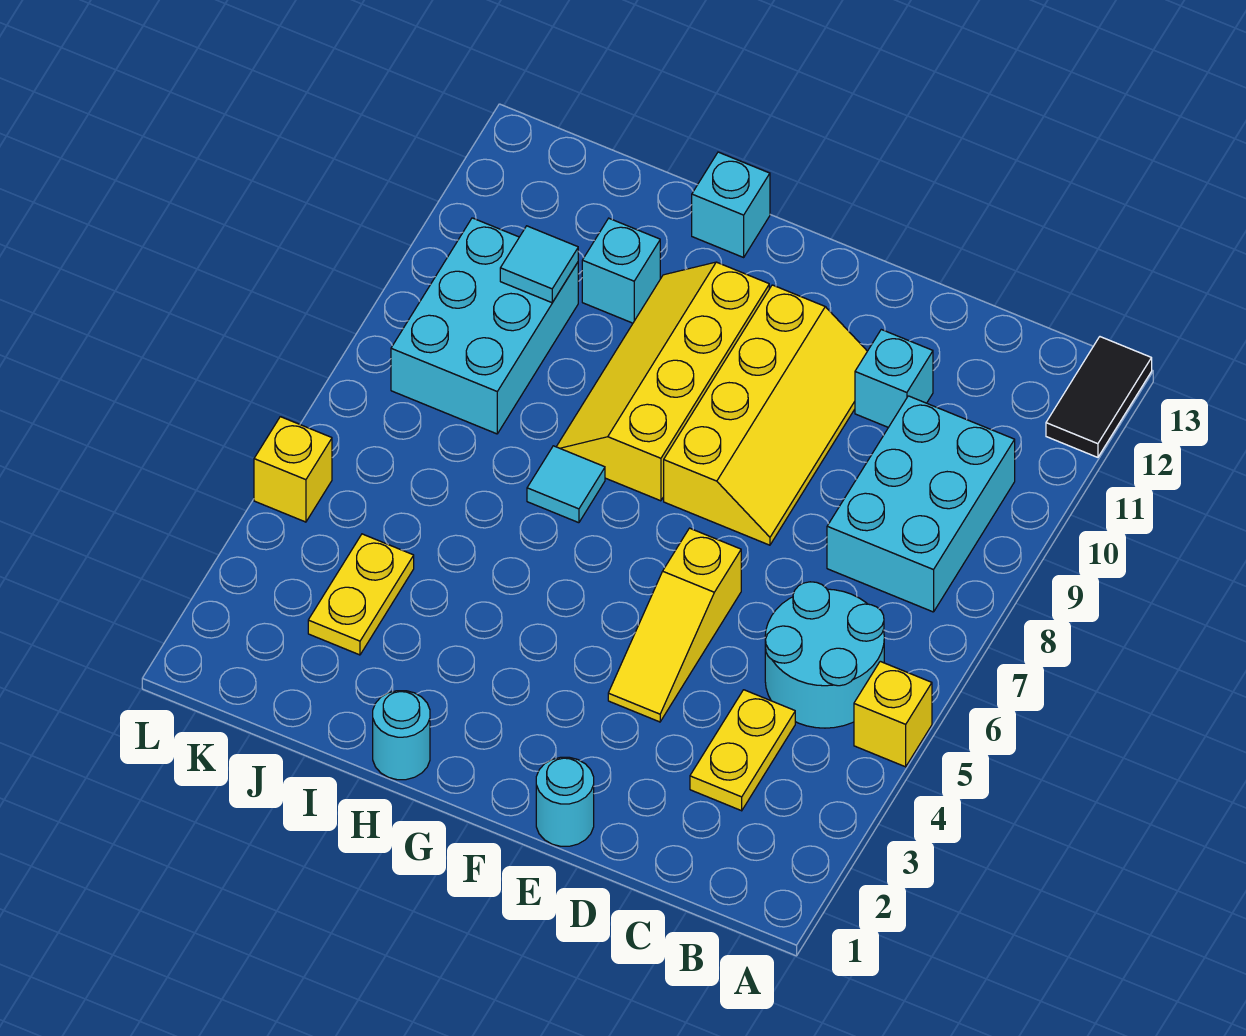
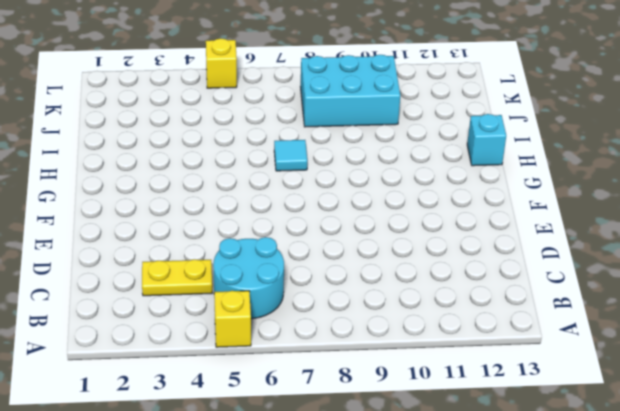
none -> black tile A12:A13 level 1
none -> cyan brick B8:C10 level 1
none -> cyan brick D11 level 1

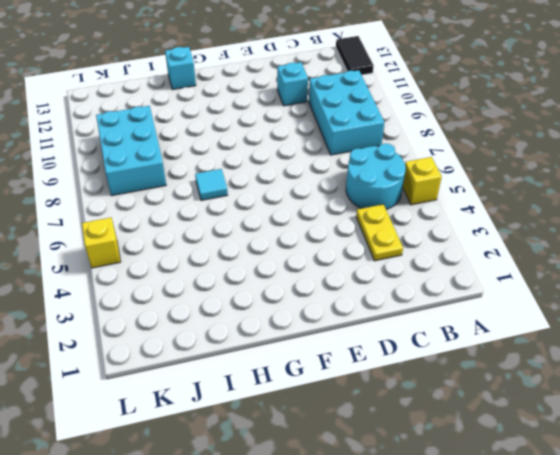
none -> cyan round brick E1 level 1
none -> yellow slope E4:E6 level 1 top 6
none -> yellow slope E8:F11 level 1 top F

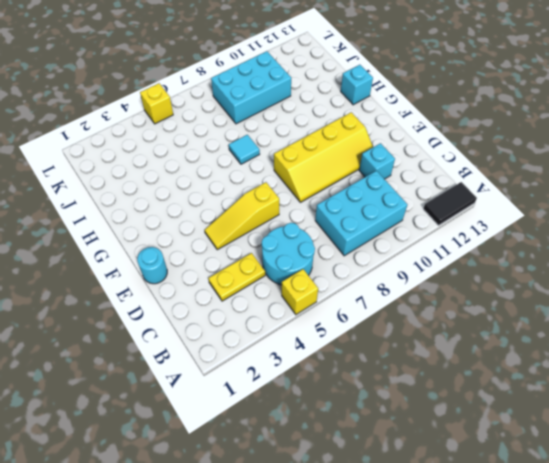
none -> yellow slope G8:H11 level 1 top G
none -> cyan round brick H1 level 1
none -> cyan brick I11 level 1

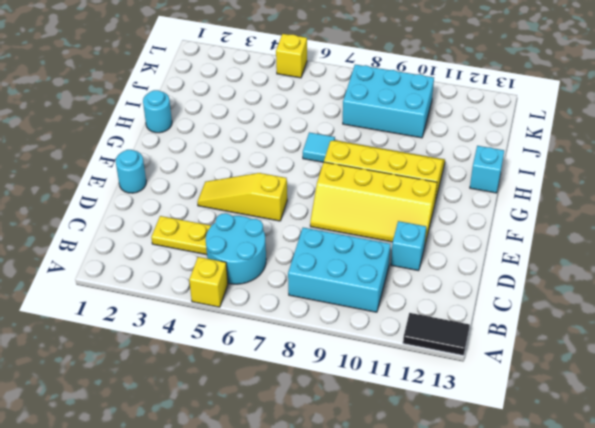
none -> cyan brick I11 level 1
none -> yellow plate J3:J4 level 1
none -> cyan tile J10 level 2

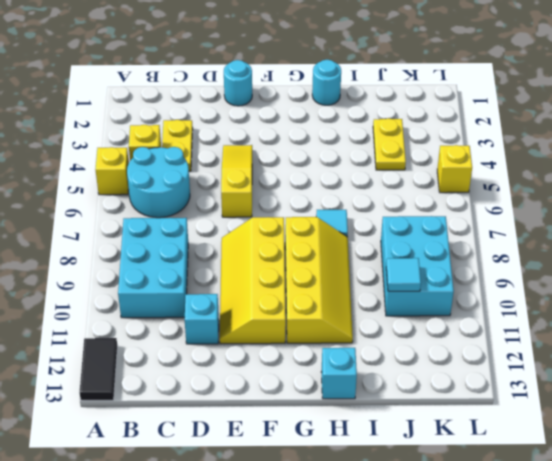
yellow brick B4 level 1 -> none
none -> cyan brick I11 level 1

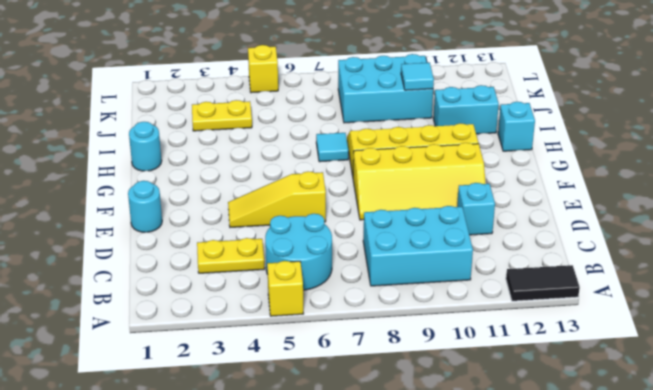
cyan brick I11:I12 level 1 -> cyan brick I11 level 1

